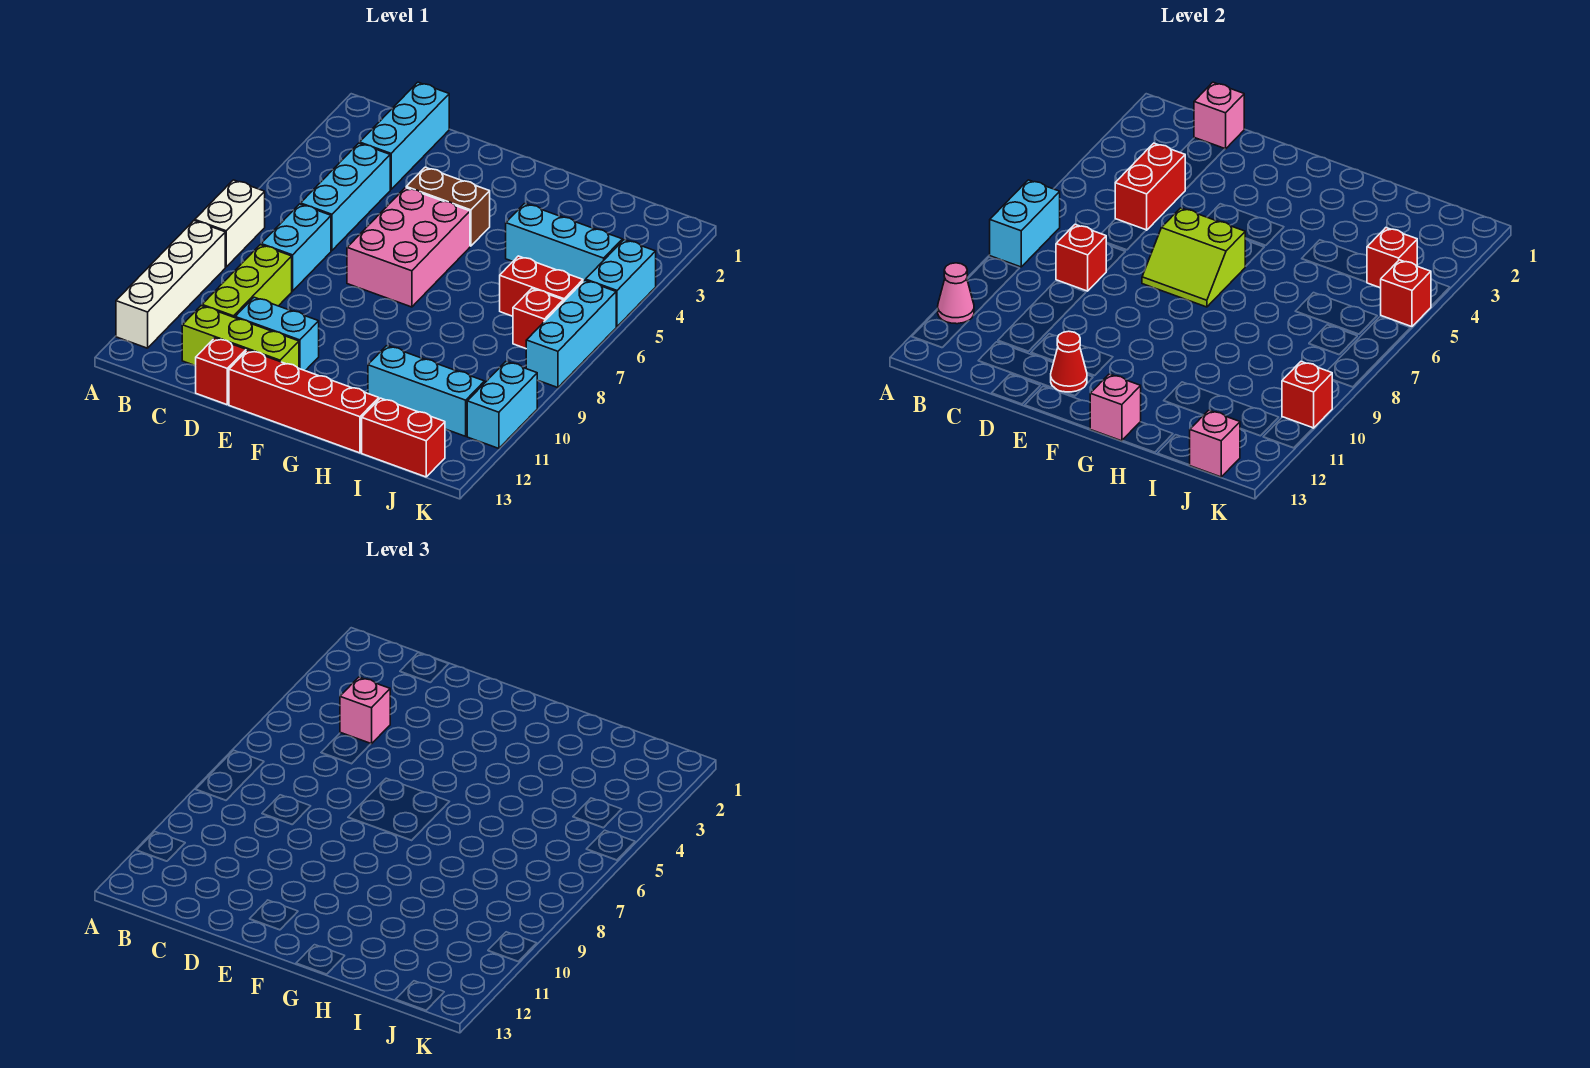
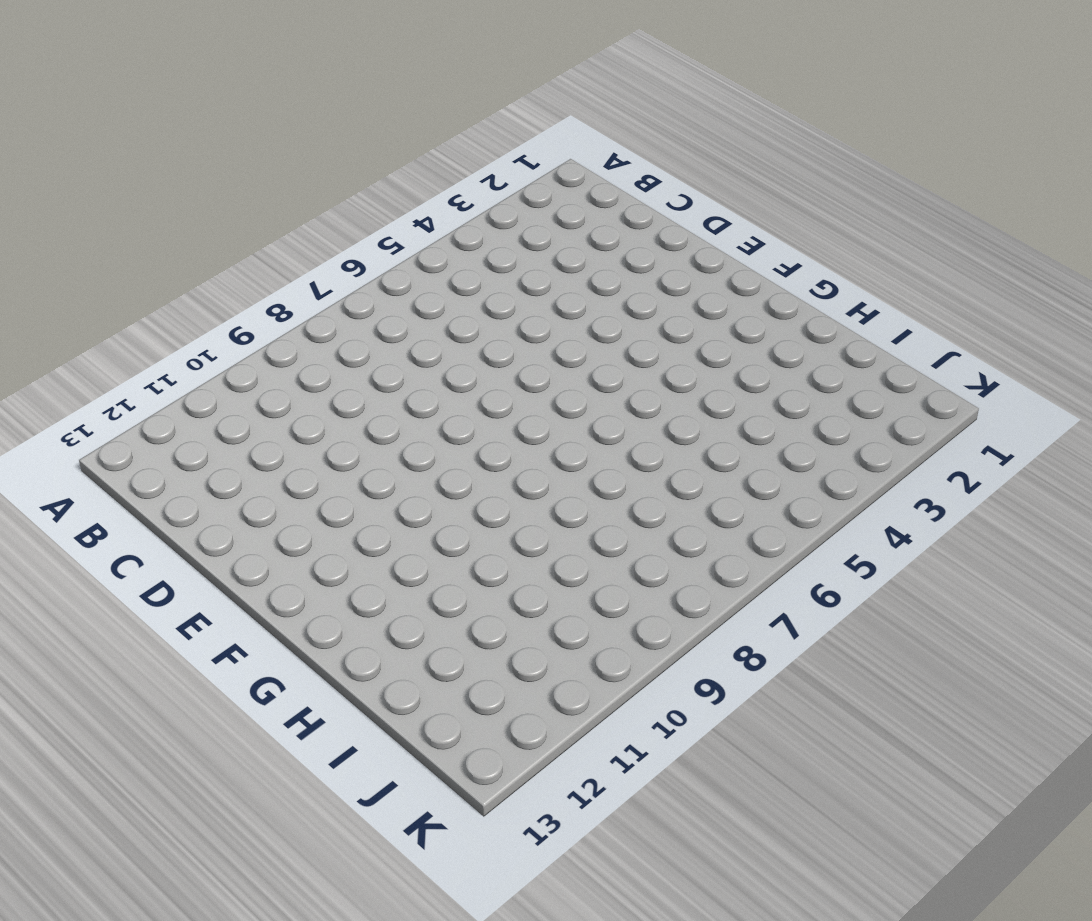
none -> white brick A7:A8 level 1
none -> white brick A9:A12 level 1
none -> cyan brick C1:C3 level 1
none -> cyan brick C4:C6 level 1

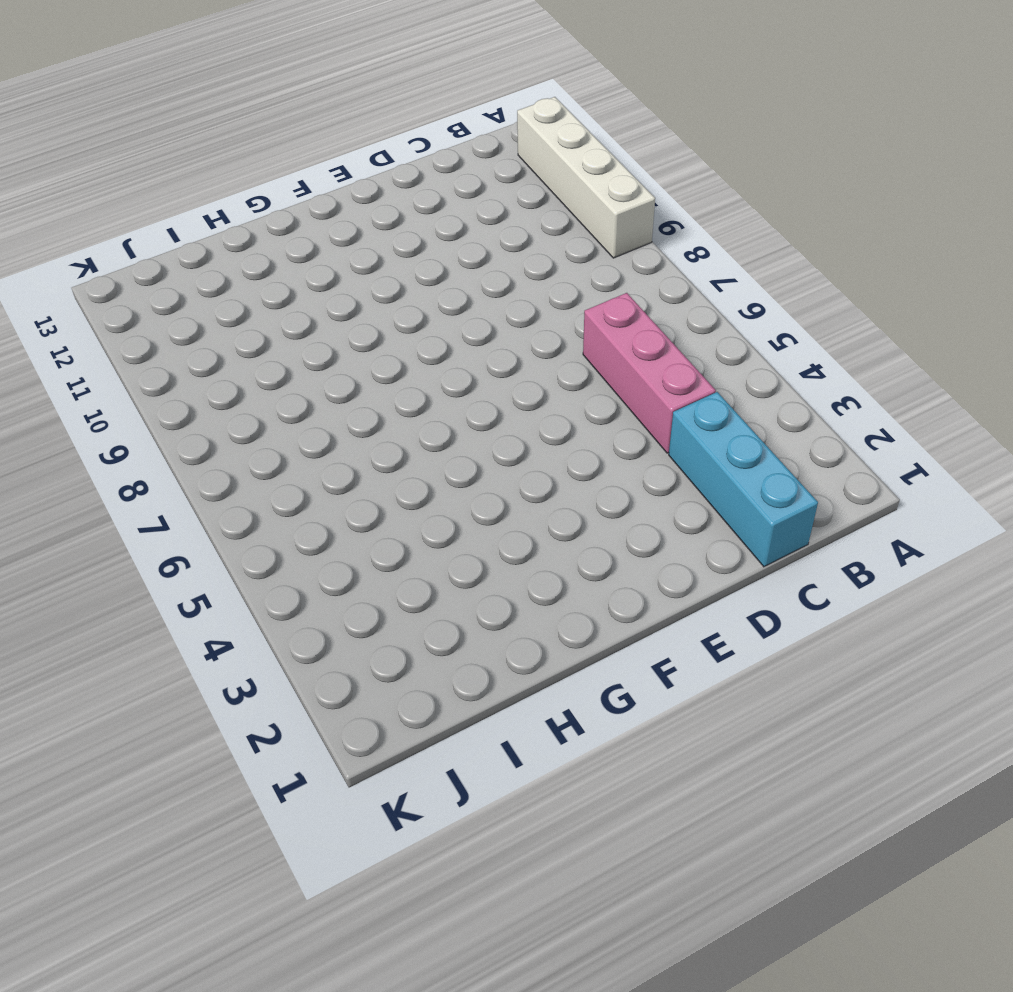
pink brick C4:C6 level 1 -> cyan brick C4:C6 level 1
none -> white brick A7:A8 level 1
none -> cyan brick C7:C8 level 1
none -> lime brick C9:C11 level 1
none -> lime brick C12:E12 level 1

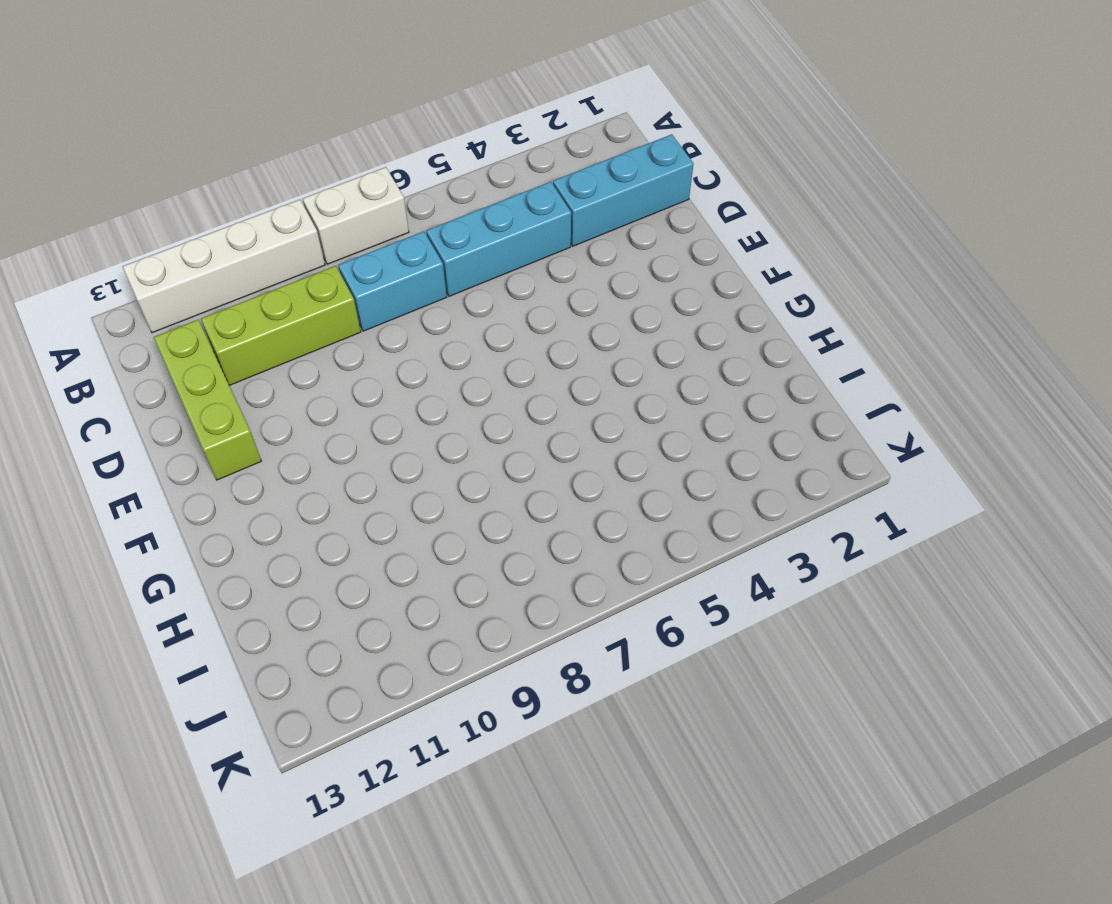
none -> cyan brick D11:E11 level 1
none -> red brick D13 level 1
none -> brown brick E4:F4 level 1
none -> pink brick E5:F7 level 1

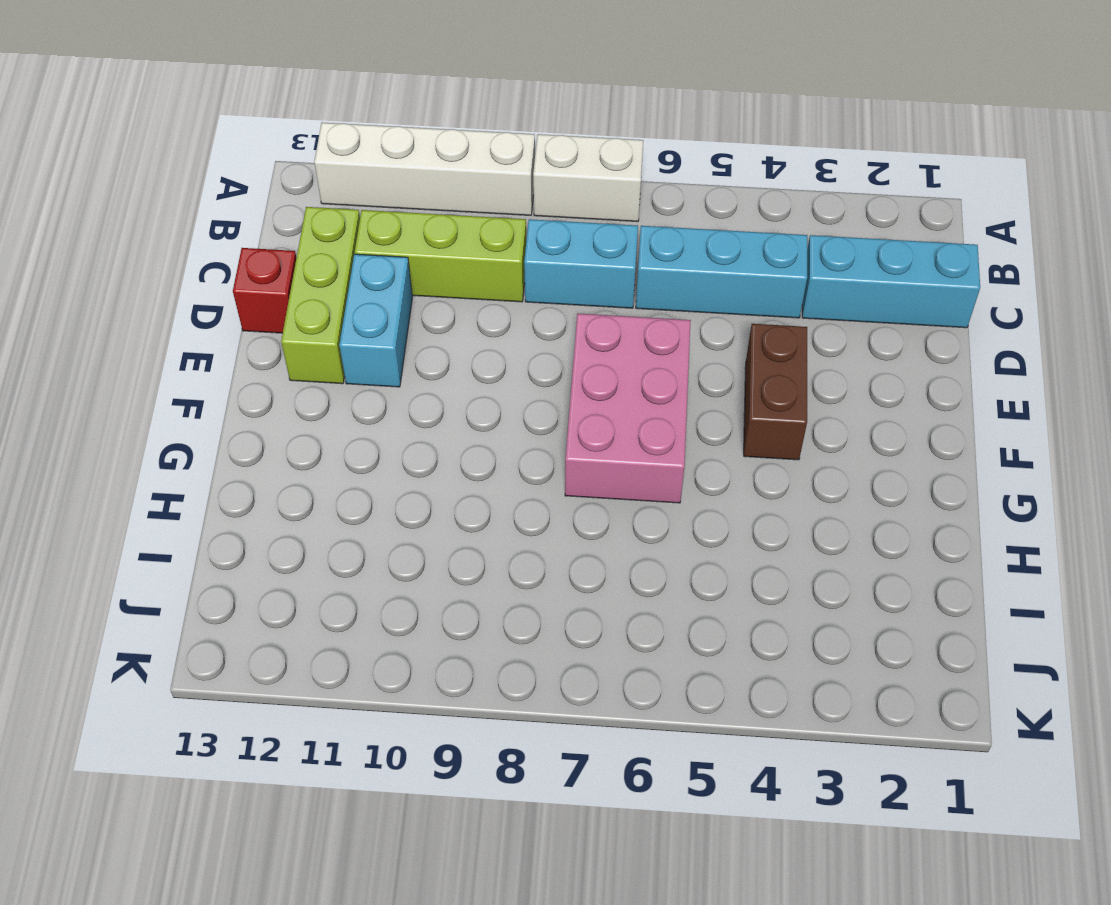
pink brick E6:G7 level 1 -> pink brick E5:F7 level 1
none -> red brick E13:H13 level 1
none -> cyan brick H4:J4 level 1
none -> cyan brick H11:J11 level 1
none -> red brick I6:J6 level 1

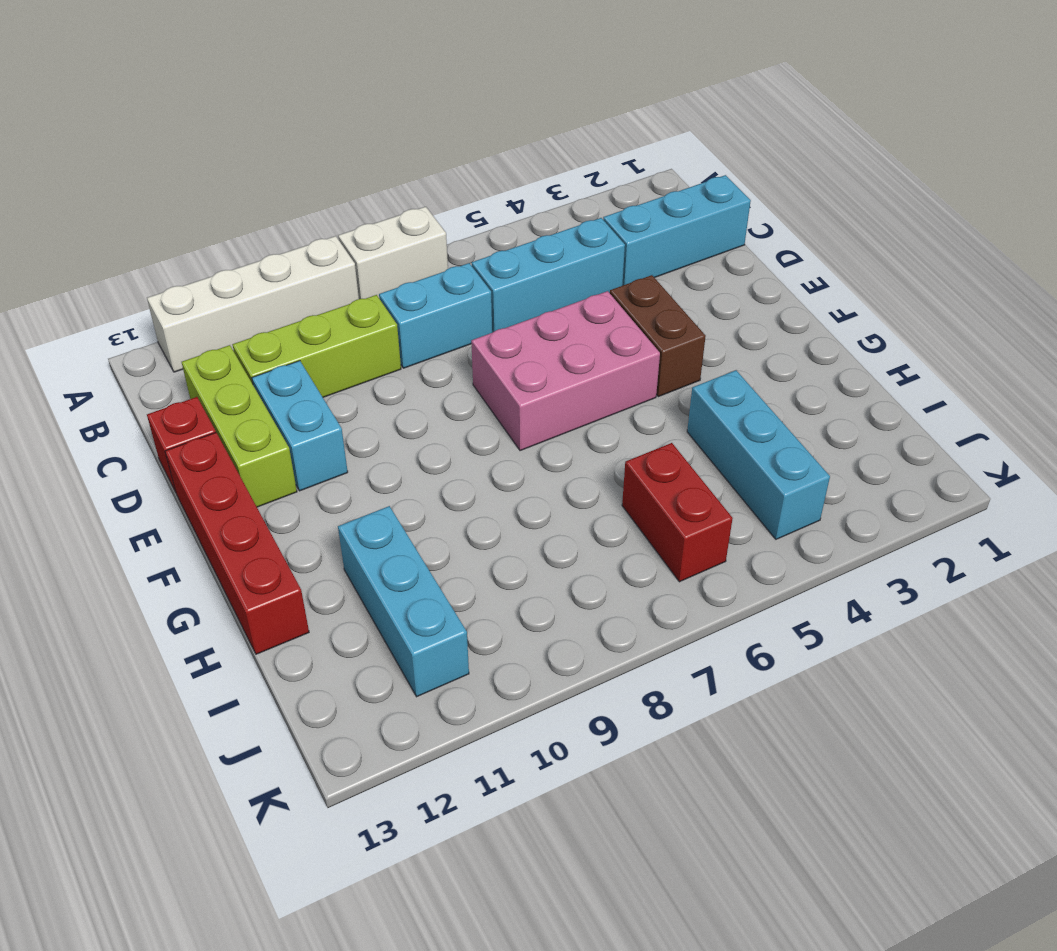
none -> red brick I13:J13 level 1
none -> red brick J7 level 1
none -> cyan brick K4:K5 level 1
none -> cyan brick K6:K8 level 1

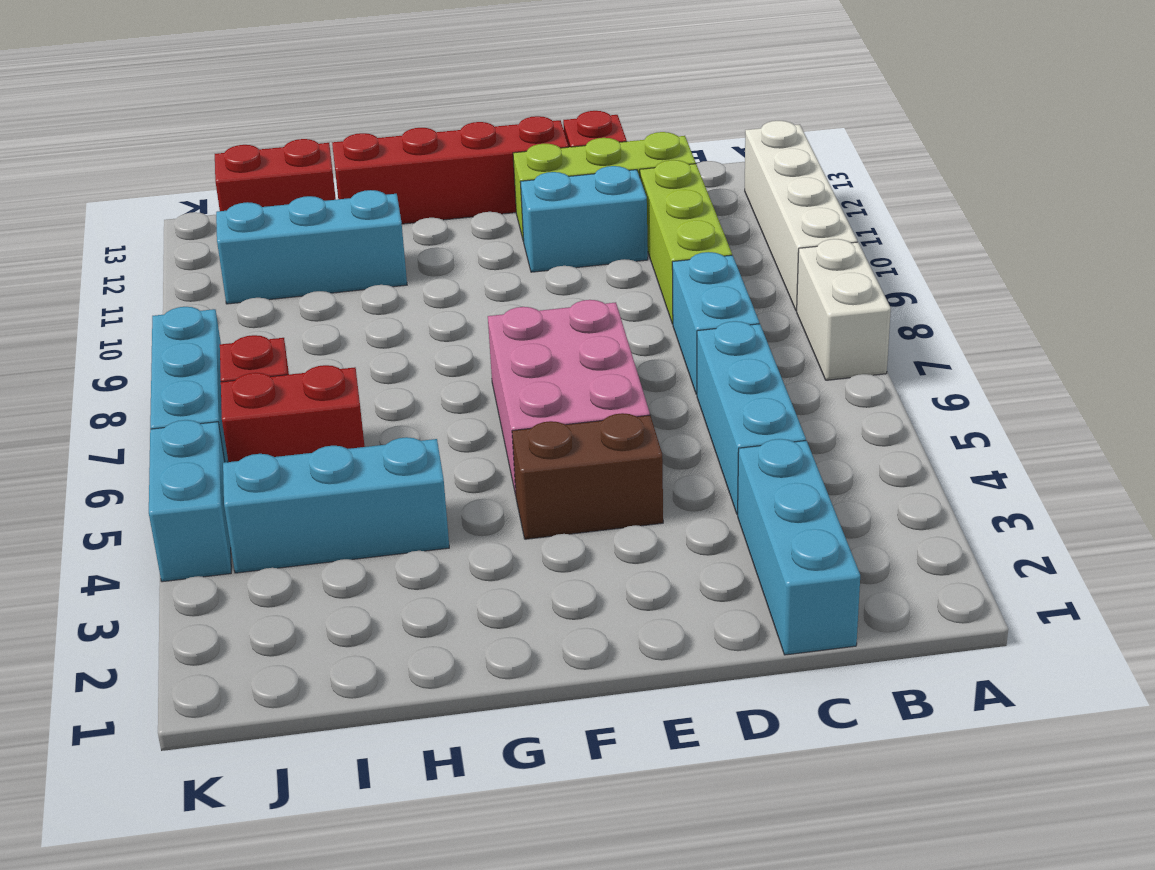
none -> cyan brick K10:K11 level 1
none -> cyan brick A7:A8 level 2
none -> pink cone A11 level 2
none -> pink brick C1 level 2

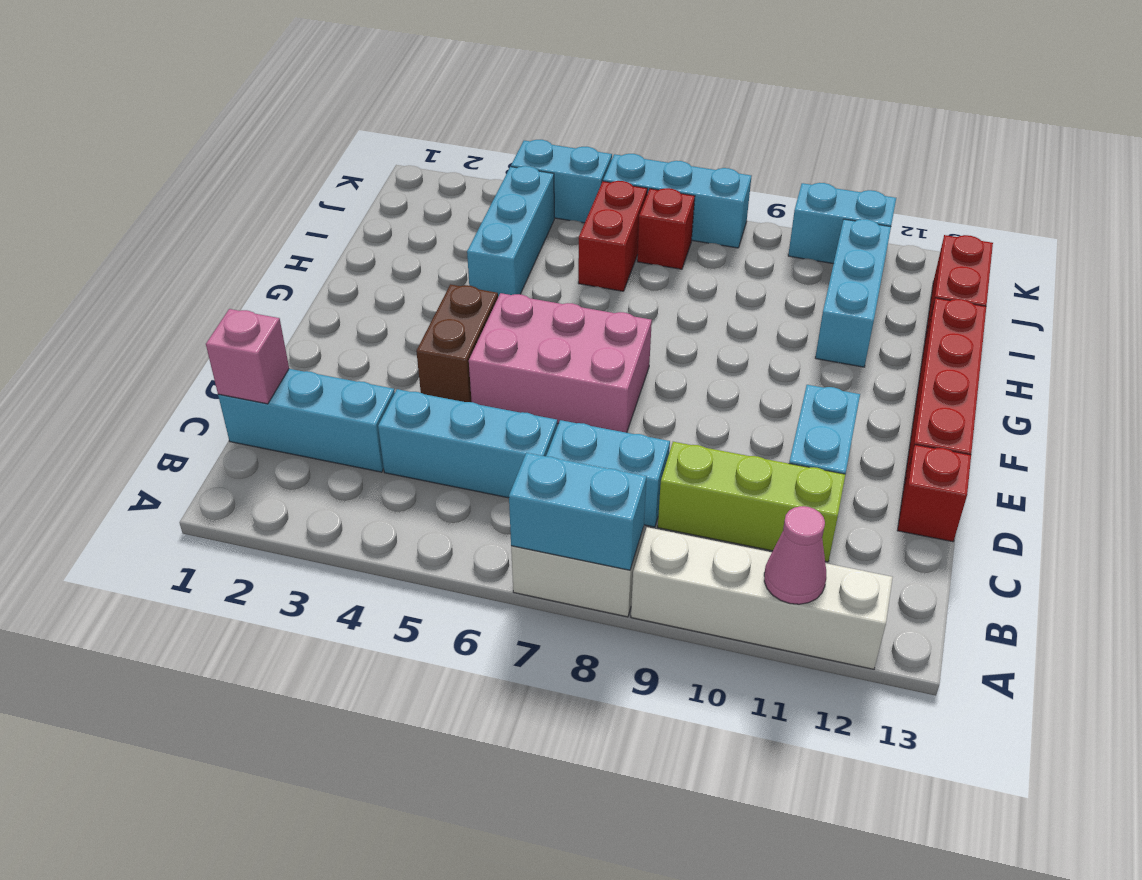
none -> lime brick C12:E12 level 1
none -> red brick C4:C5 level 2
none -> red brick C8 level 2
none -> lime slope E6:F7 level 2 top 6

